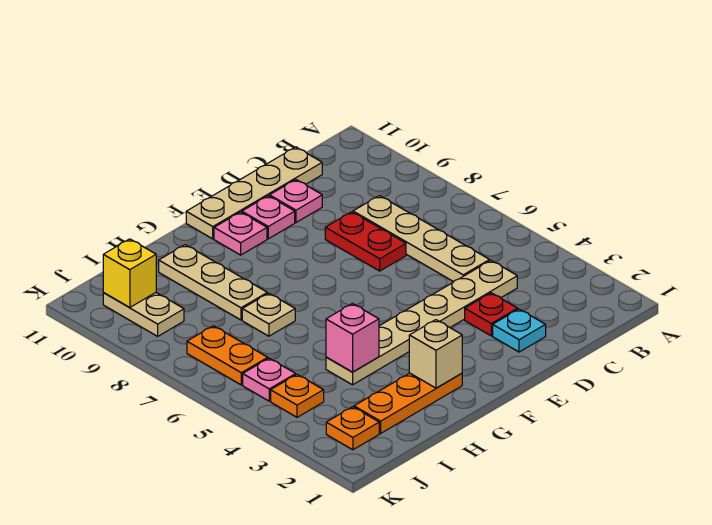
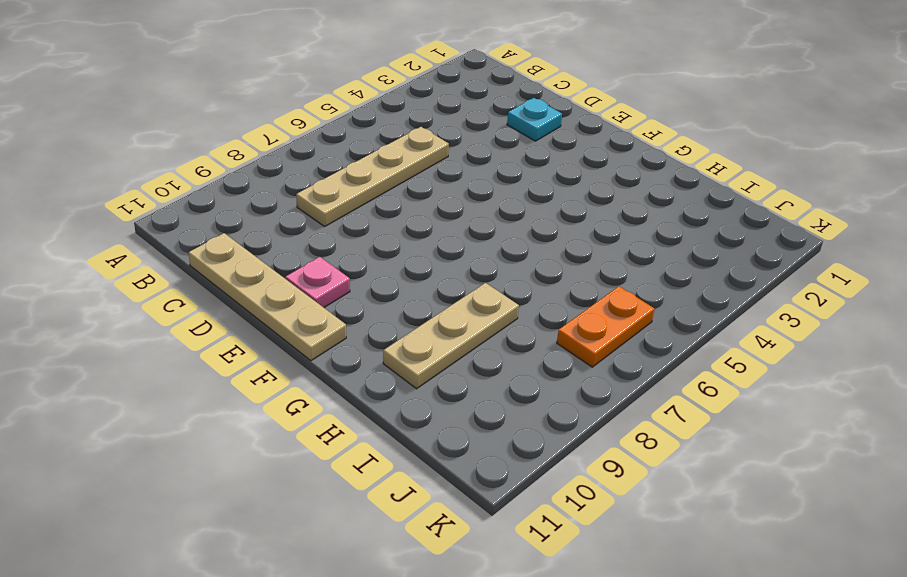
none -> tan plate C4:H4 level 1
none -> red plate D3 level 1
none -> red plate D7:D8 level 1

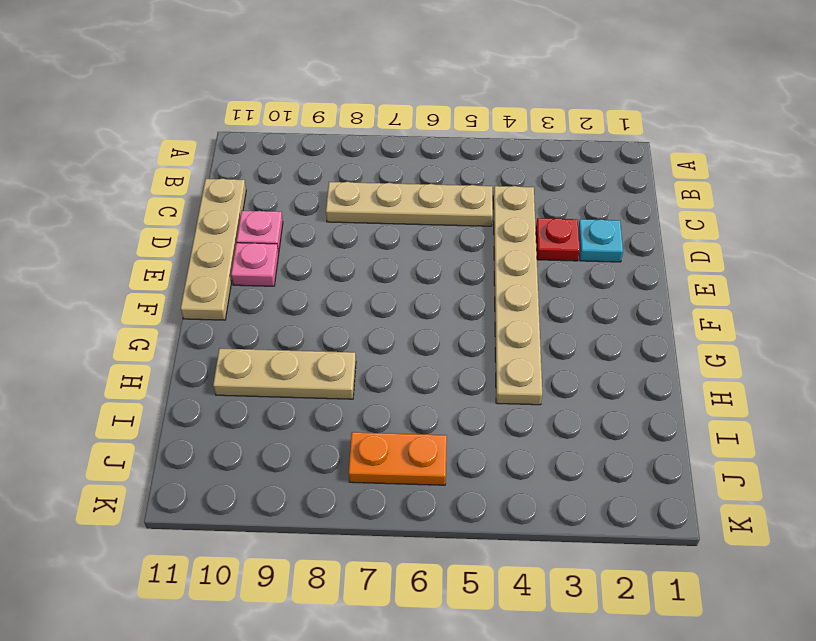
none -> red plate D7:D8 level 1
none -> pink plate F10 level 1
none -> orange plate G2:I2 level 1

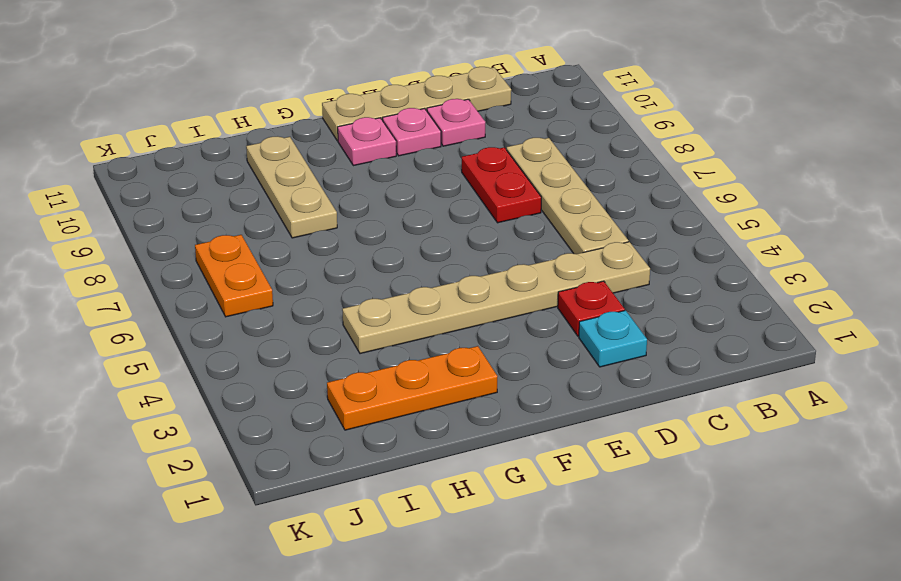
none -> tan plate H7 level 1
none -> orange plate J2 level 1
none -> orange plate J4 level 1

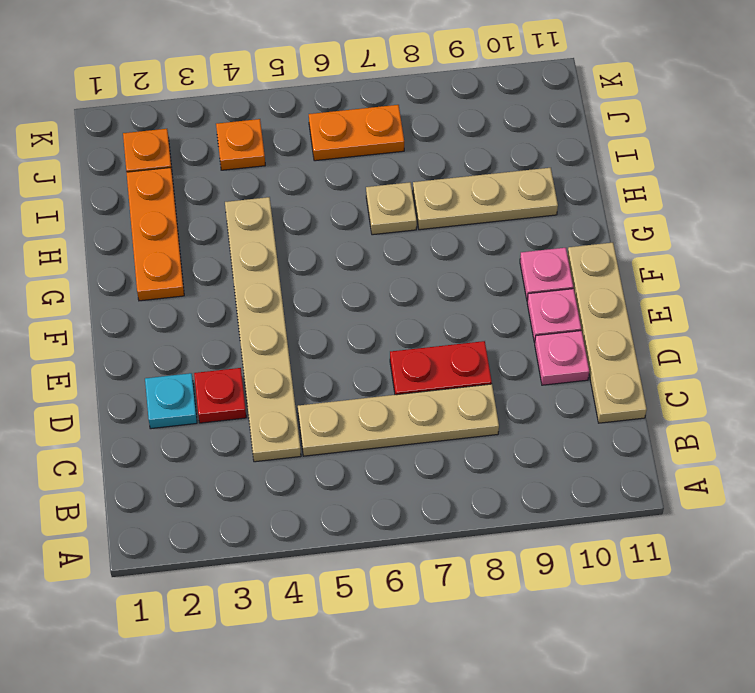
none -> pink plate J5 level 1
none -> tan plate J9:J10 level 1
none -> tan brick G2 level 2

